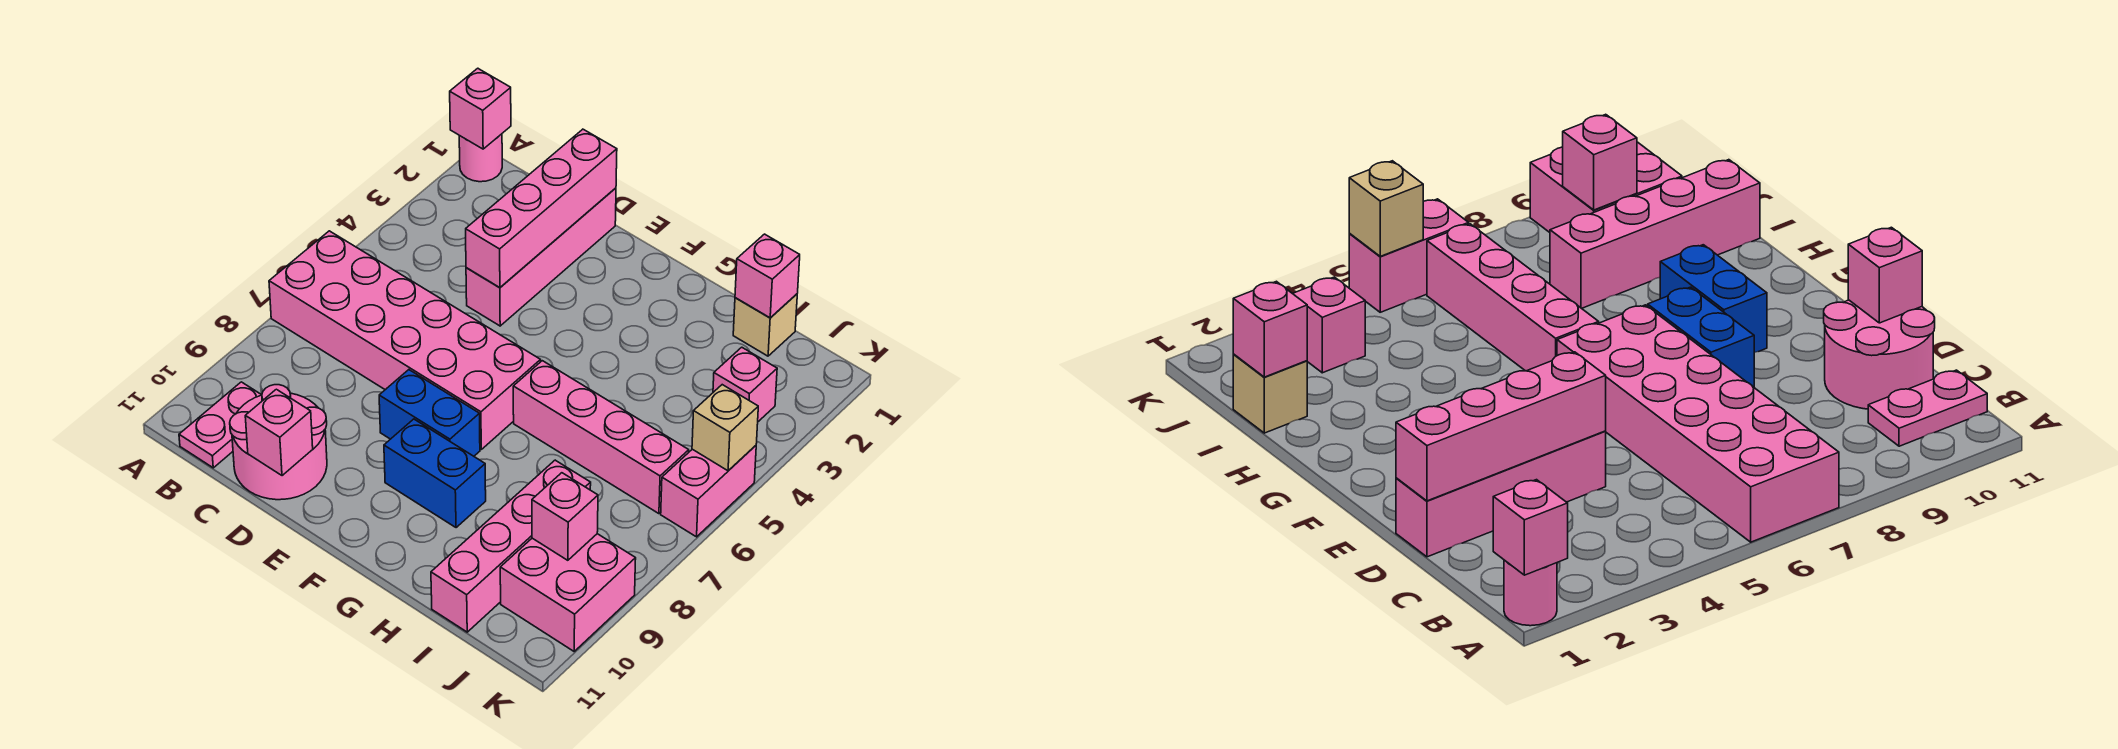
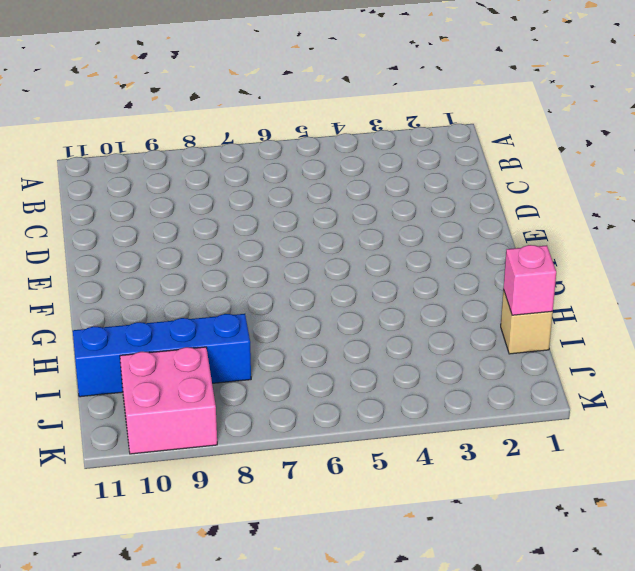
blue brick I8:I11 level 1 -> pink brick I8:I11 level 1
none -> pink round brick A1 level 1
none -> pink brick A6:F7 level 1
none -> pink plate B10:B11 level 1

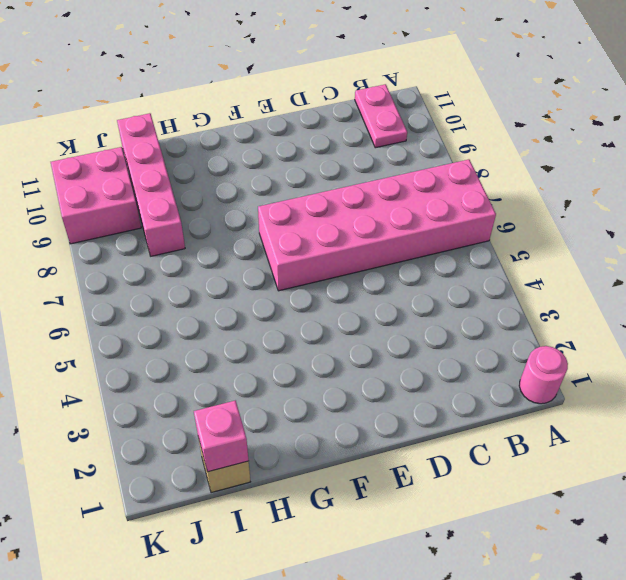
none -> pink round brick C10:D11 level 1
none -> pink brick D1:D4 level 1
none -> blue brick E8:F8 level 1

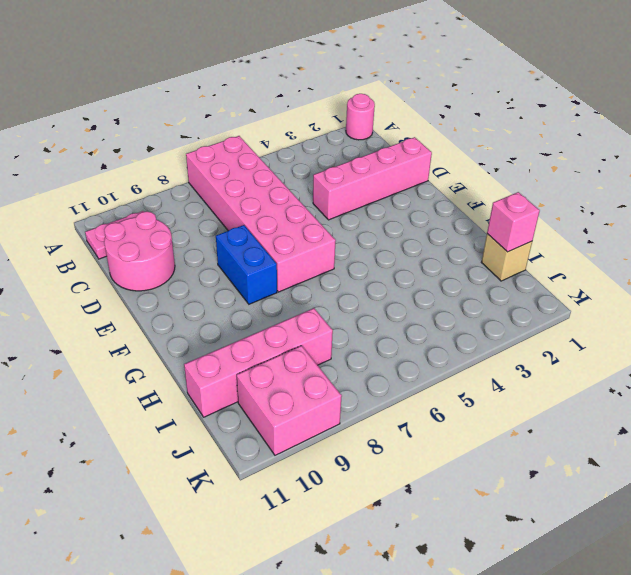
none -> blue brick F9:G9 level 1
none -> pink brick G6:J6 level 1
none -> pink brick J3 level 1

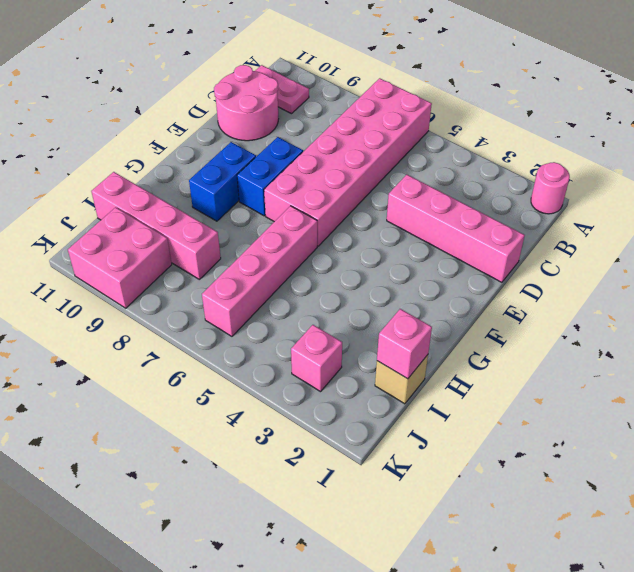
none -> pink brick K5:K6 level 1
none -> pink brick A1 level 2
none -> pink brick D1:D4 level 2

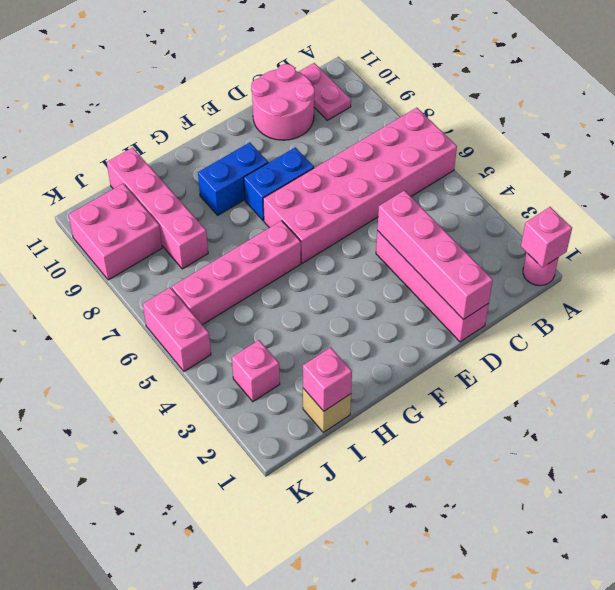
none -> pink brick D11 level 2
none -> pink brick J9 level 2
none -> tan brick K5 level 2

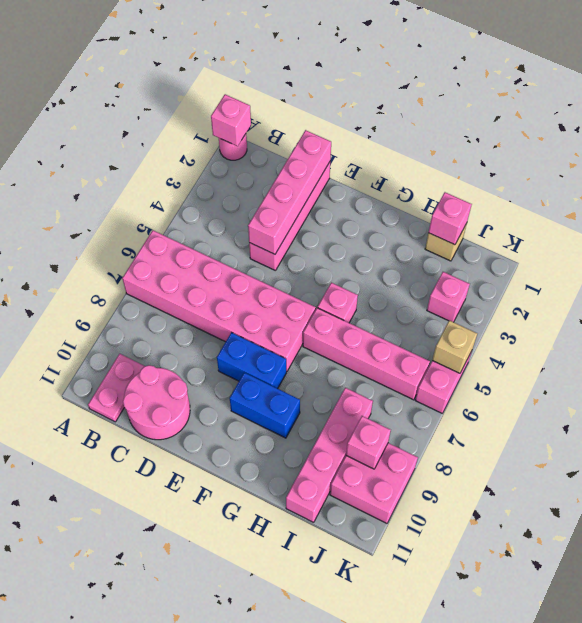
pink brick G5 level 1 -> pink brick D11 level 2

